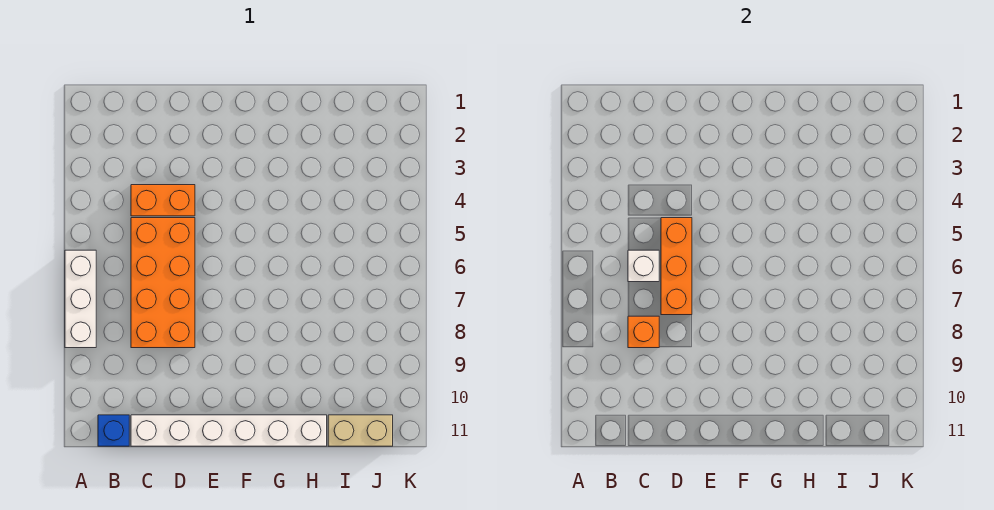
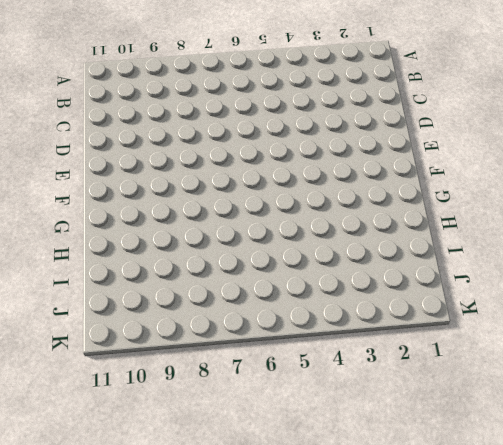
none -> white brick A6:A8 level 1
none -> blue brick B11 level 1

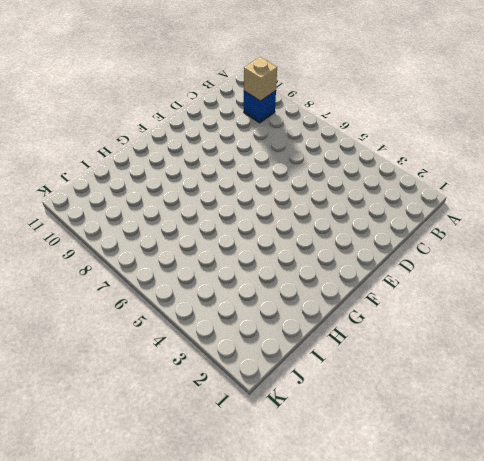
blue brick B9 level 1 -> blue brick B11 level 1
tan brick B9 level 2 -> none
none -> white brick A6:A8 level 1
none -> orange brick C4:D4 level 1

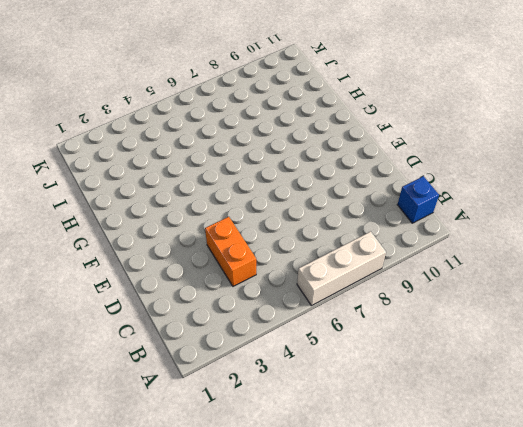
none -> orange brick C5:D8 level 1
none -> white brick C11:H11 level 1

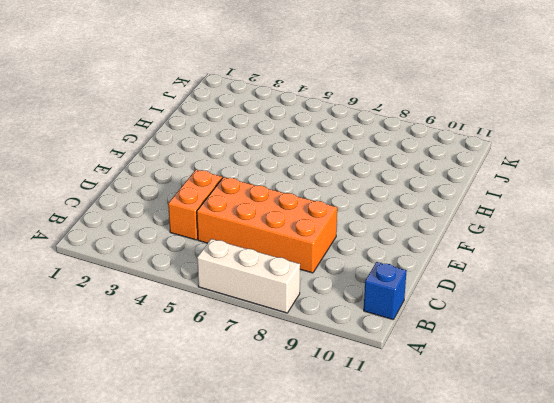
none -> white brick C11:H11 level 1
none -> tan brick I11:J11 level 1

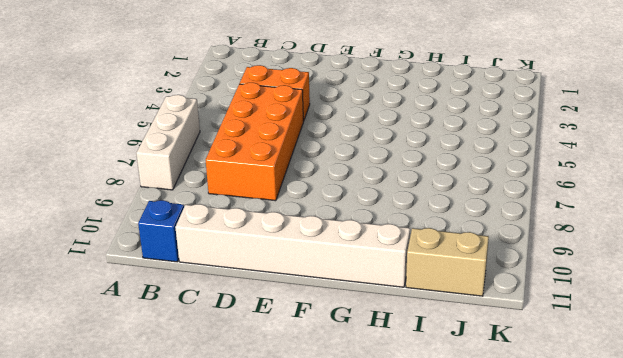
none -> white brick C6 level 2
none -> orange brick C8 level 2

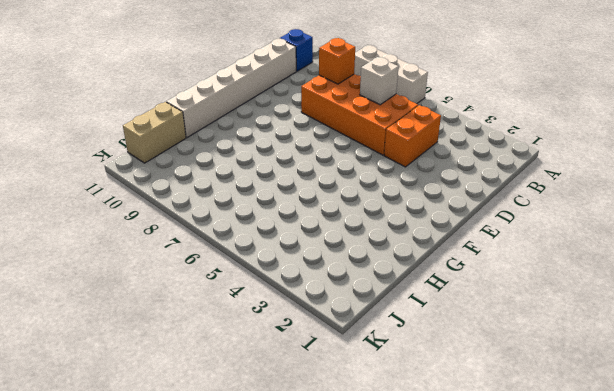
none -> orange brick D5:D7 level 2

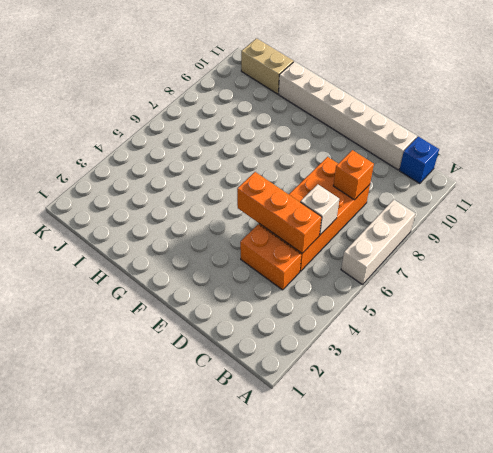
orange brick C5:E5 level 2 -> orange brick D5:D7 level 2

